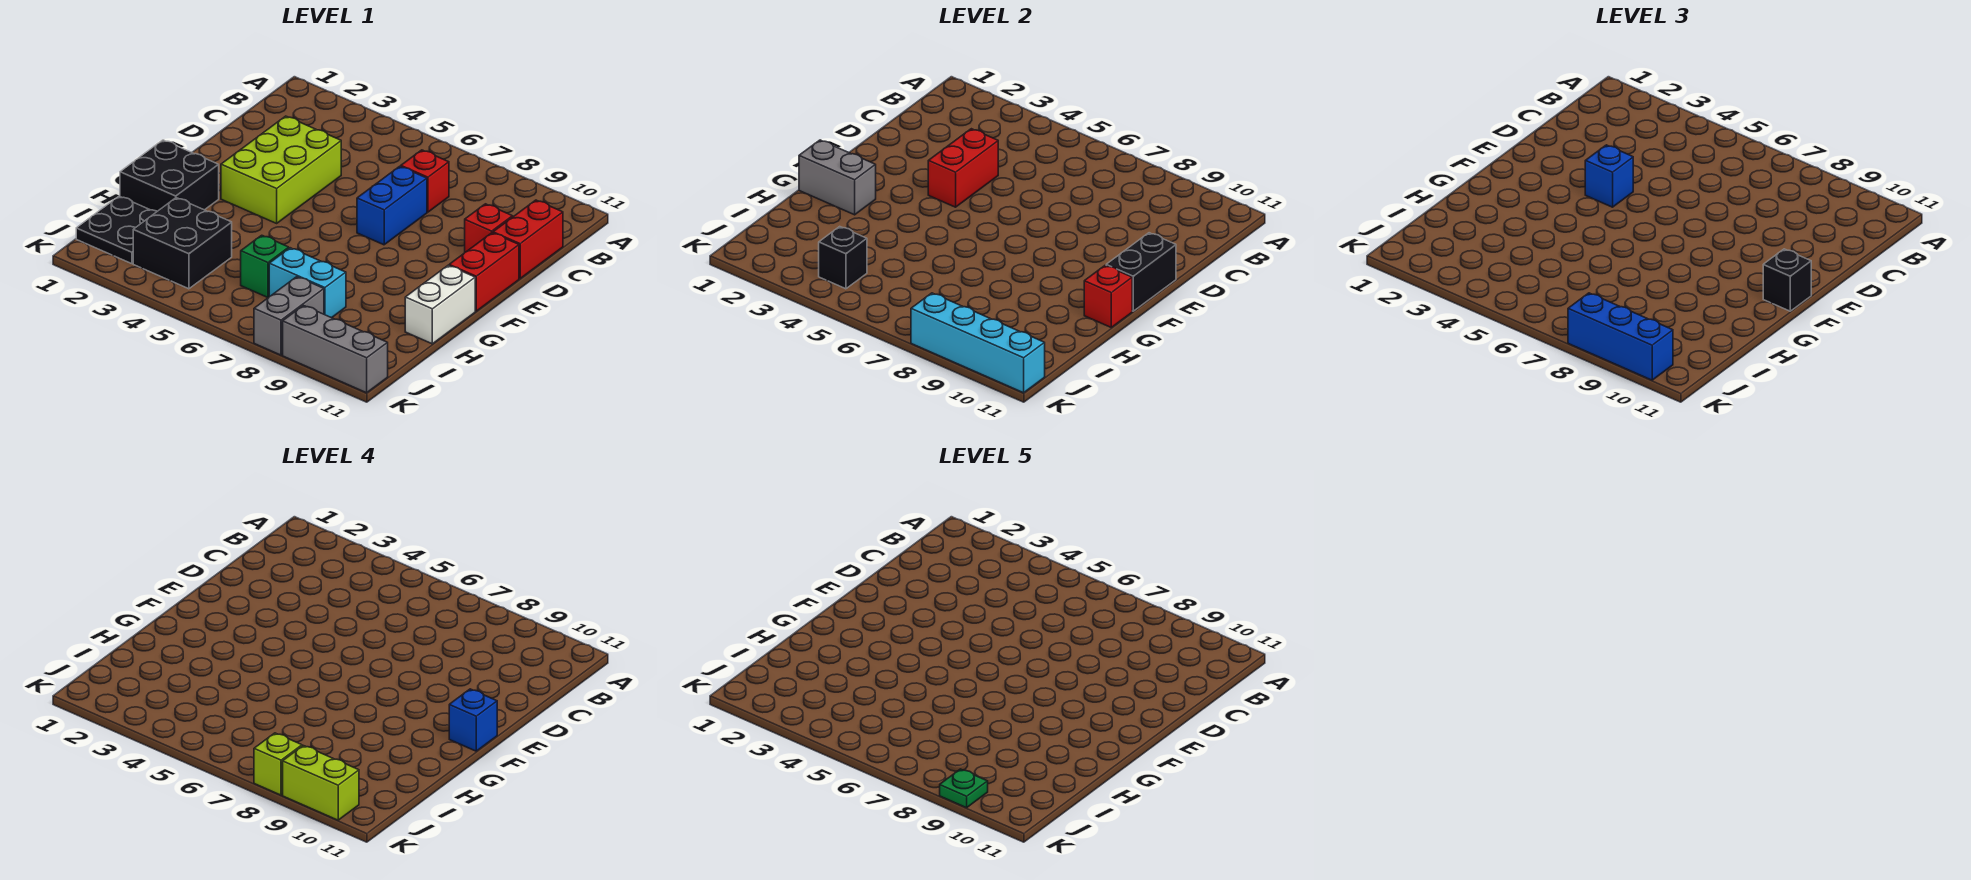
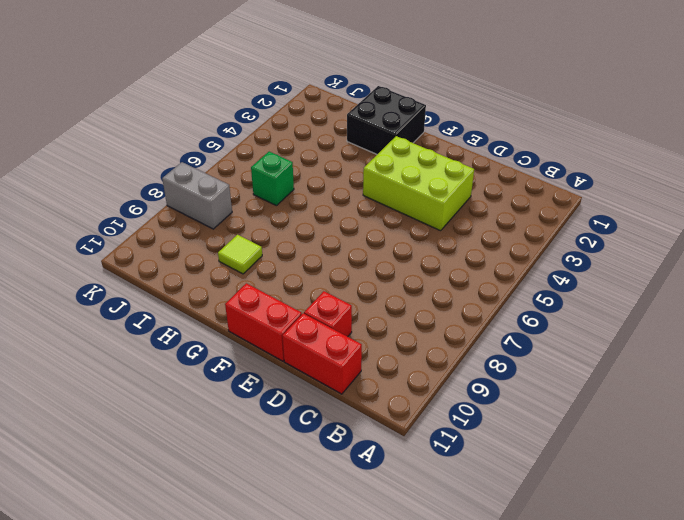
lime tile H9 level 1 -> none
none -> red brick C7 level 1
none -> blue brick D7:E7 level 1
none -> white brick G11:H11 level 1

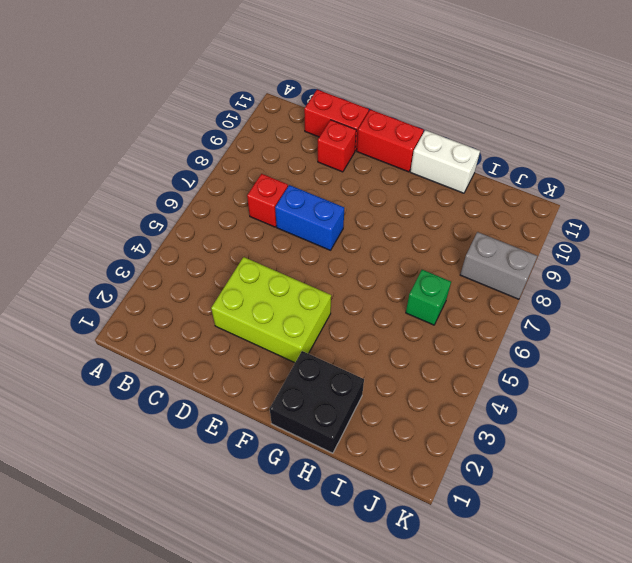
none -> black plate I1:J2 level 1
none -> black brick I3:J4 level 1
none -> cyan brick I7:I8 level 1

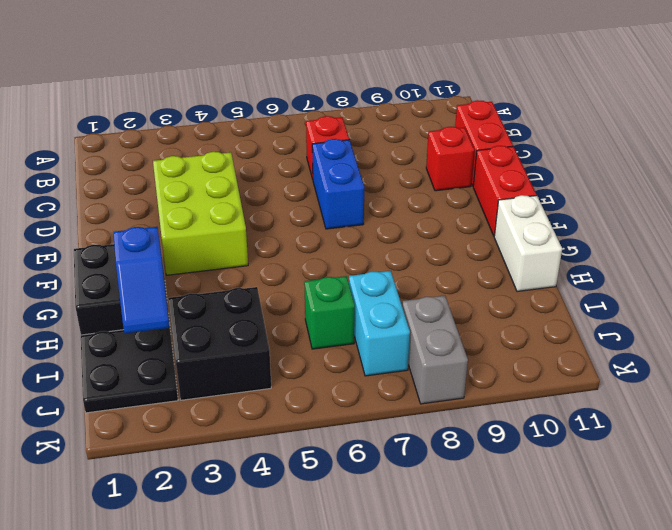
blue slope H2:I2 level 2 top H -> none
cyan brick I7:J7 level 1 -> cyan brick I7:I8 level 1
none -> grey brick K9:K11 level 1
none -> red brick D4:E4 level 2
none -> black brick E11:F11 level 2

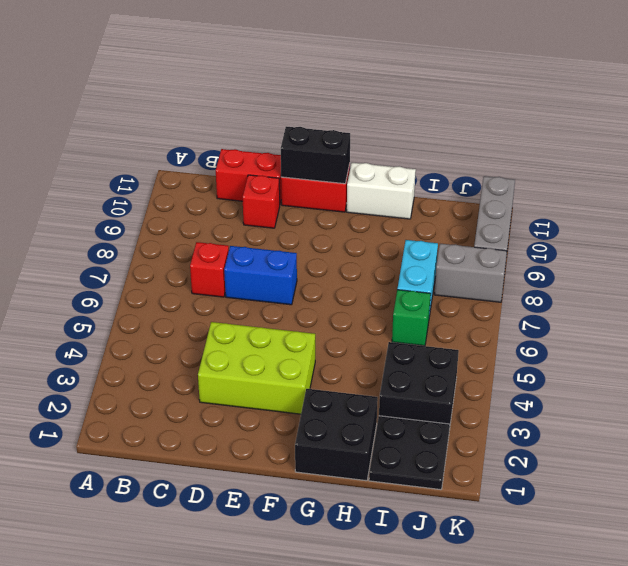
none -> red brick D4:E4 level 2
none -> grey brick G1:G2 level 2
none -> red brick G11 level 2

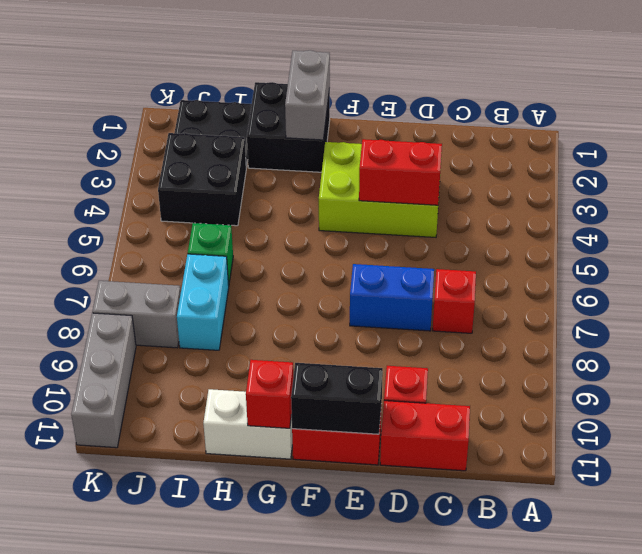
none -> black brick J4 level 2
none -> cyan brick K8:K11 level 2
none -> blue brick E4 level 3

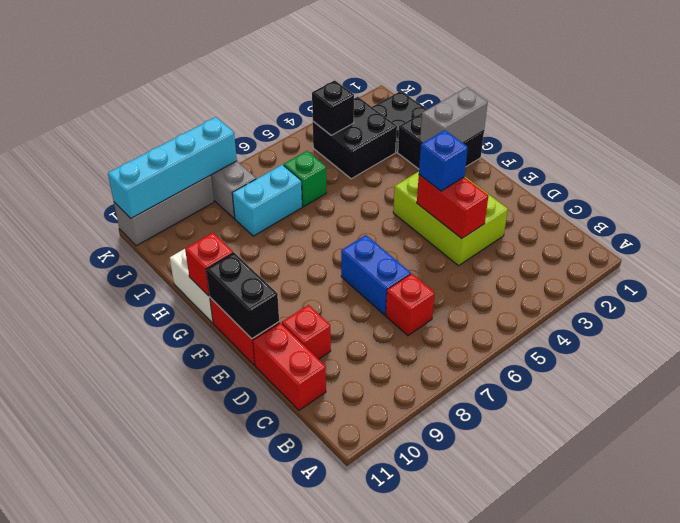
none -> black brick F11 level 3
none -> blue brick K8:K10 level 3
none -> blue brick F11 level 4

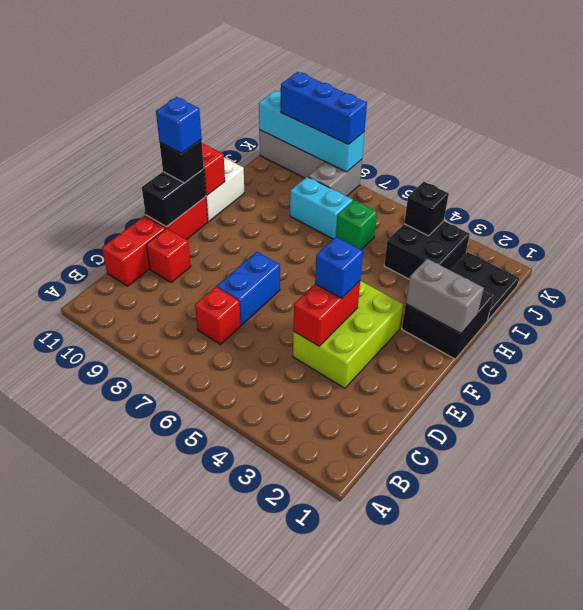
none -> lime brick K8 level 4
none -> lime brick K9:K10 level 4
none -> green plate K9 level 5

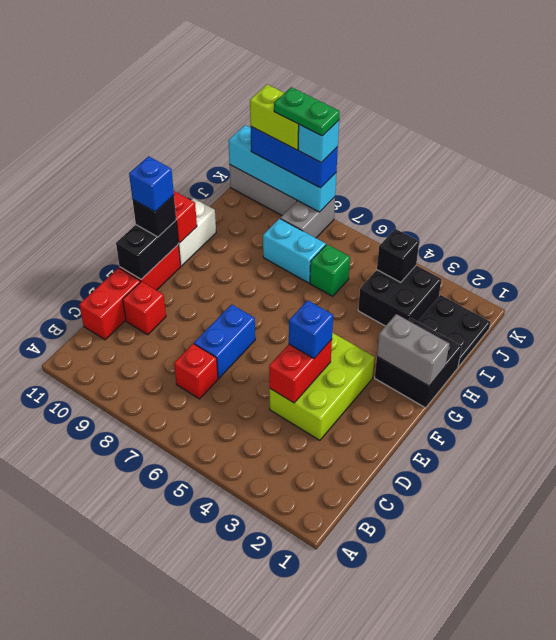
cyan brick K8 level 4 -> lime brick K8 level 4
green plate K8:K9 level 5 -> green plate K9 level 5

